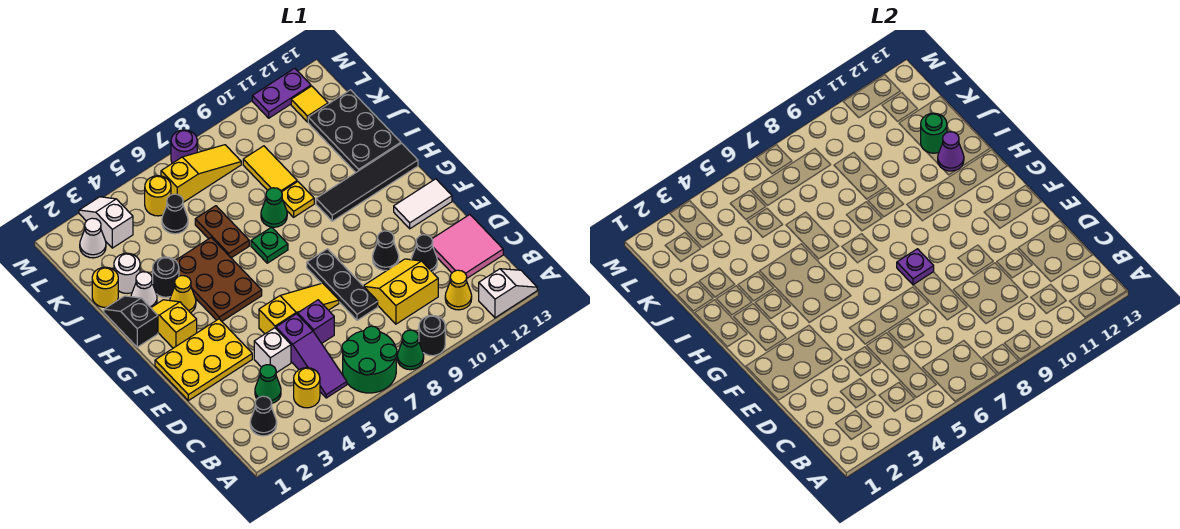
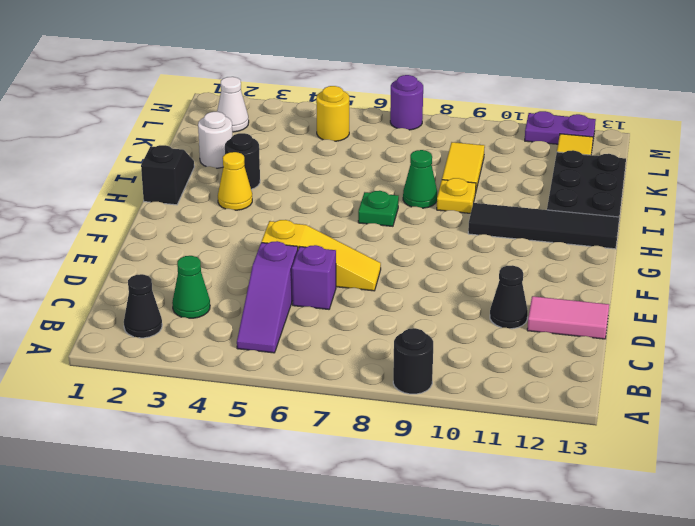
pink tile D12:D13 level 1 -> pink tile C12:D13 level 1
none -> green round brick A6:B7 level 1
none -> green cone A8 level 1
none -> white slope A12:A13 level 1 top 12
none -> yellow round brick B4 level 1

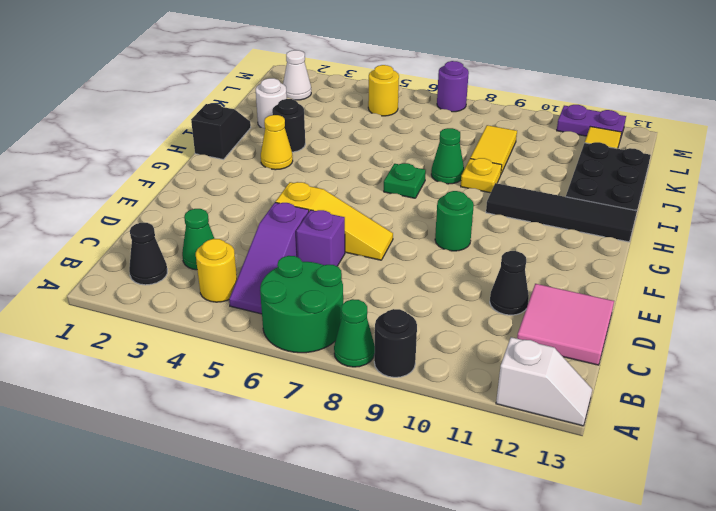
green round brick F9 level 1 -> green round brick J12 level 2
none -> yellow cone B11 level 1
none -> yellow slope C9:D10 level 1 top C
none -> white brick D4 level 1
none -> black plate D8:F8 level 1

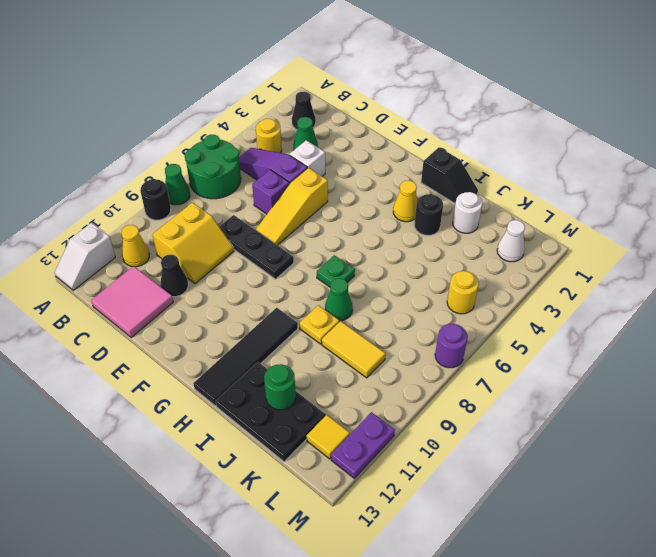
none -> yellow plate E1:F3 level 1
none -> black cone E10 level 1
none -> white tile F12:F13 level 1
none -> yellow slope G2:H2 level 1 top G

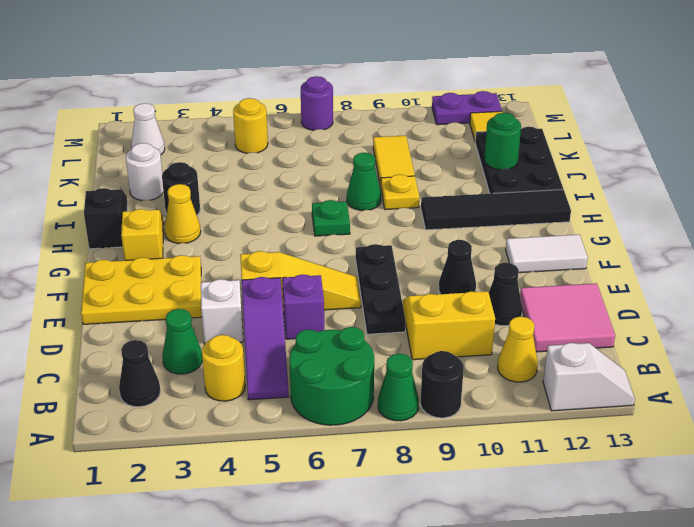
none -> brown plate G4:I5 level 1
none -> white cone I2 level 1
none -> brown plate I6:J6 level 1
none -> yellow round brick J1 level 1

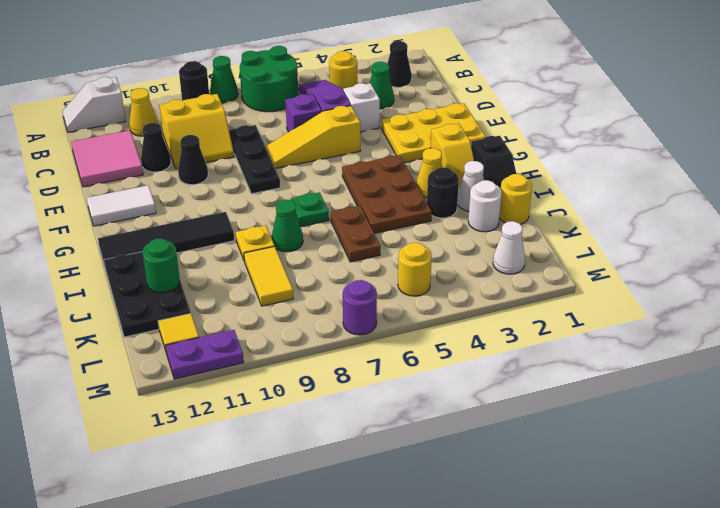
none -> black cone K5 level 1
none -> white slope L3:M3 level 1 top L
none -> yellow slope L6:L8 level 1 top 6
none -> purple plate F8 level 2

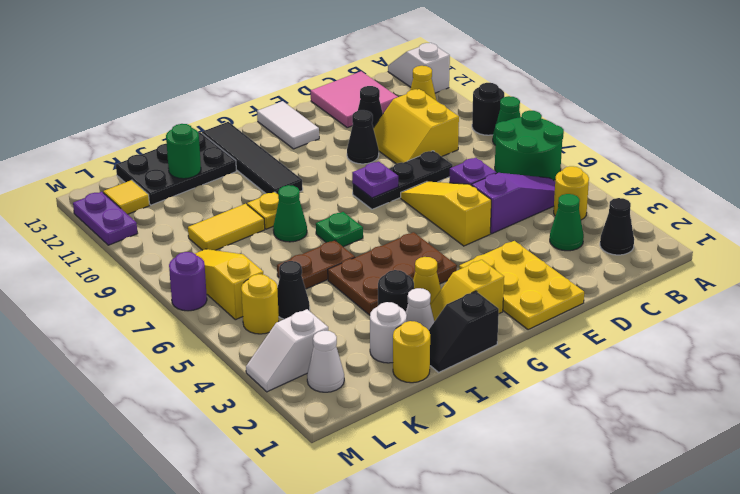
none -> white brick D4 level 1
none -> purple cone I12 level 2

